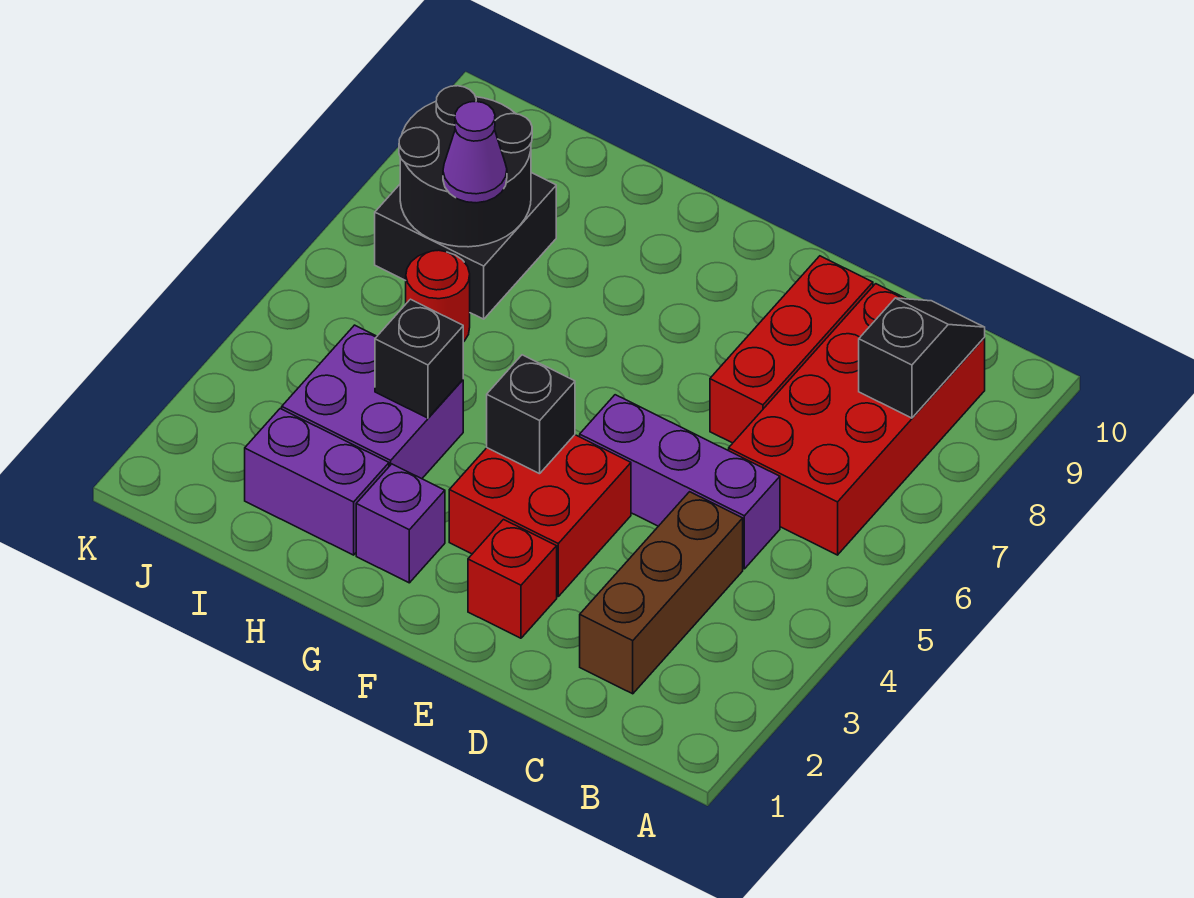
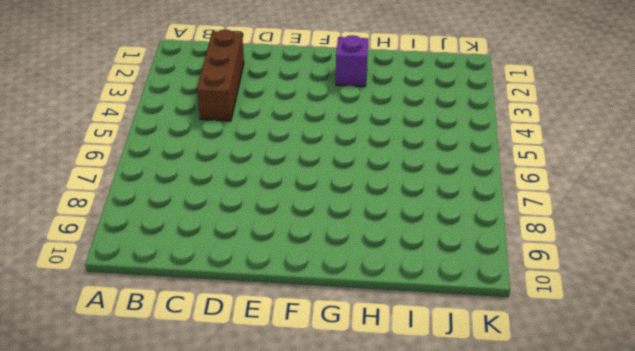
none -> red brick B6:C9 level 1
none -> purple brick C5:E5 level 1
none -> red brick D7:D9 level 1

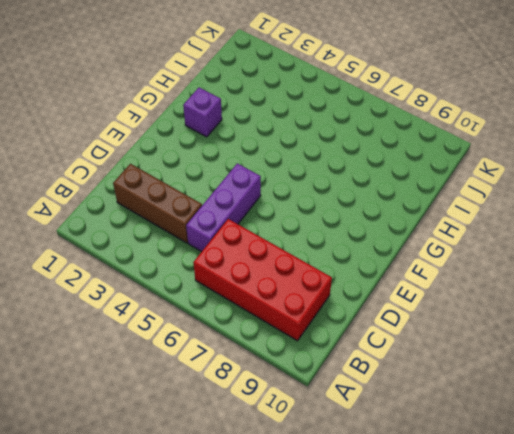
none -> red brick D7:D9 level 1
none -> red brick E2 level 1
none -> red brick E3:F4 level 1

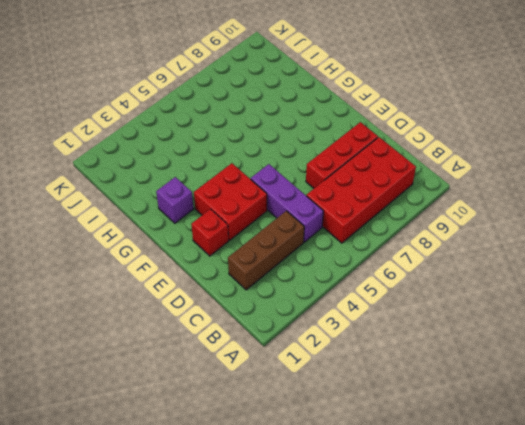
none -> purple brick H2:I2 level 1
none -> purple brick H3:I4 level 1
none -> red round brick I6 level 1

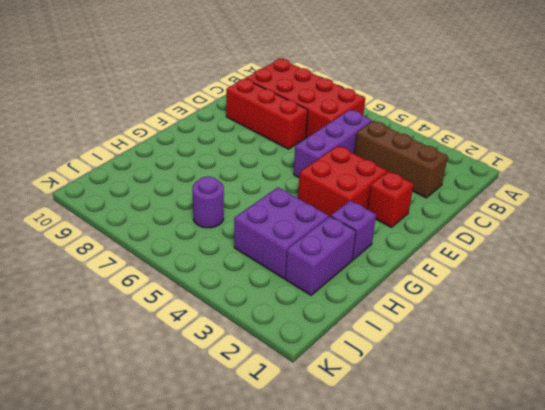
purple round brick I6 level 1 -> red round brick I6 level 1
none -> black brick I7:J8 level 1
none -> black slope B8:B9 level 2 top 8
none -> black brick F4 level 2

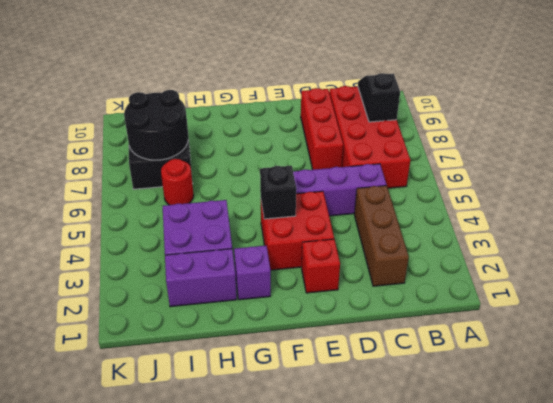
none -> black brick H4 level 2
none -> purple cone I7 level 3

